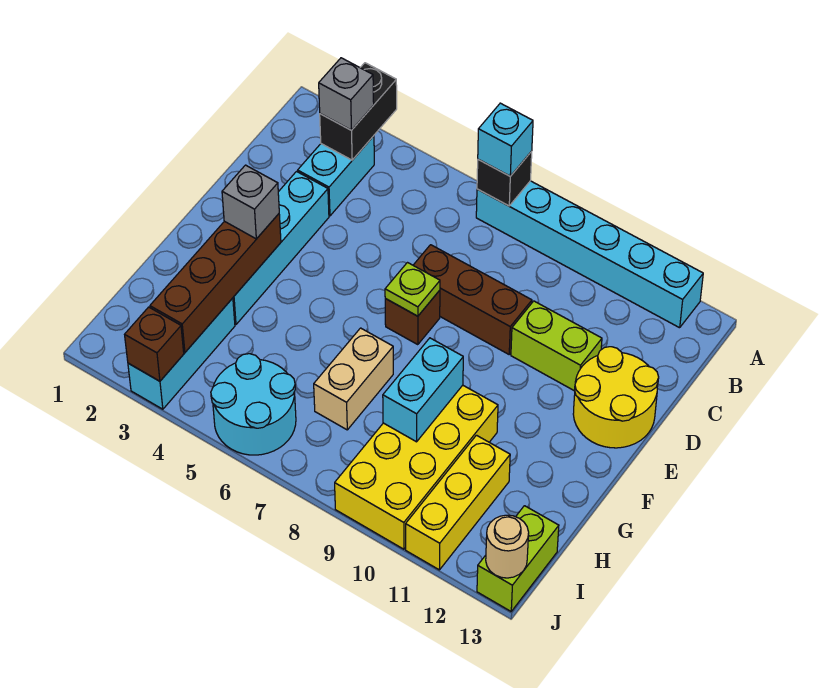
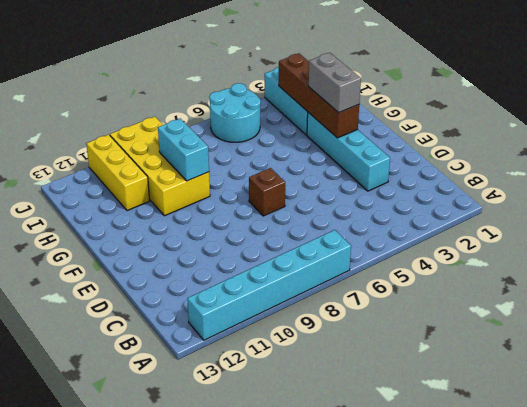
grey brick F3:G3 level 3 -> grey brick F3 level 3
none -> cyan brick B3:C3 level 1
none -> brown brick D7:D9 level 1
none -> lime brick D10:D11 level 1

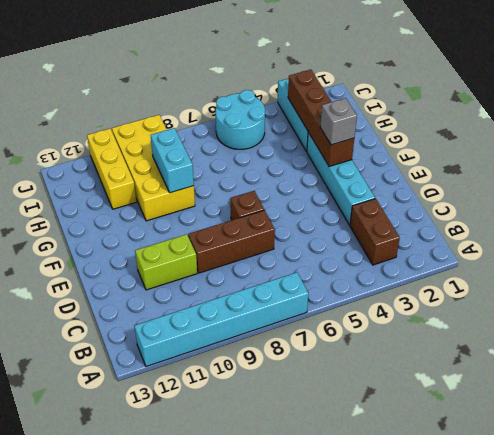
brown brick B3:C3 level 1 -> cyan brick B3:C3 level 1
none -> yellow round brick D12:E13 level 1
none -> tan brick G7:H7 level 1
none -> lime brick I13:J13 level 1

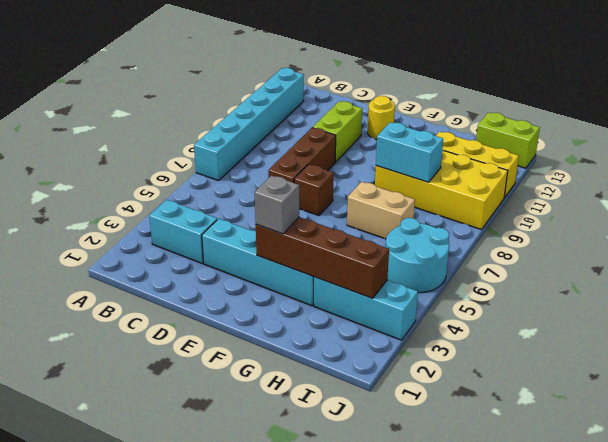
yellow round brick E12 level 1 -> yellow round brick D12:E13 level 1
none -> black brick A3:B3 level 2
none -> black brick A7 level 2
none -> lime plate E7 level 2

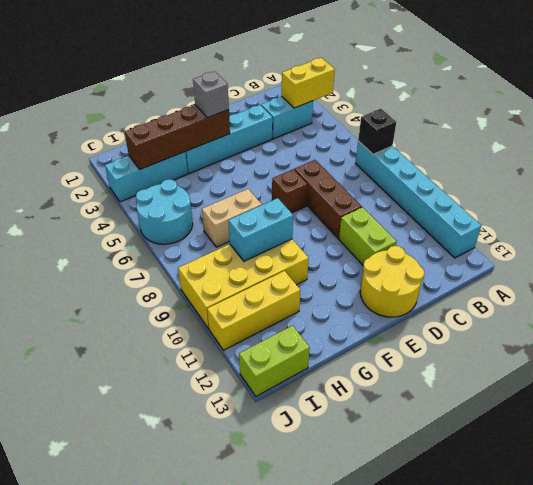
yellow brick A3:B3 level 2 -> black brick A3:B3 level 2
none -> lime plate E7 level 2
none -> brown brick J3 level 2
none -> tan round brick J13 level 2

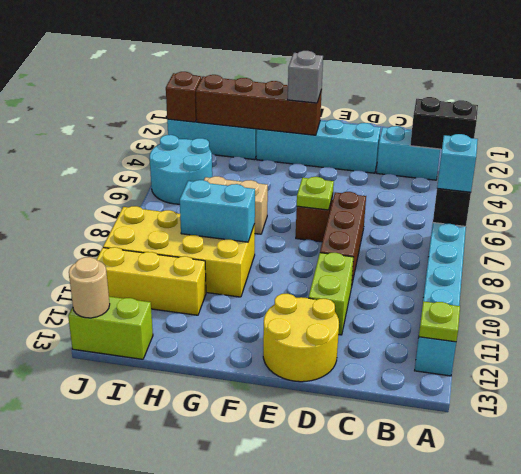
lime plate A12 level 2 -> none
none -> grey brick B3 level 3

